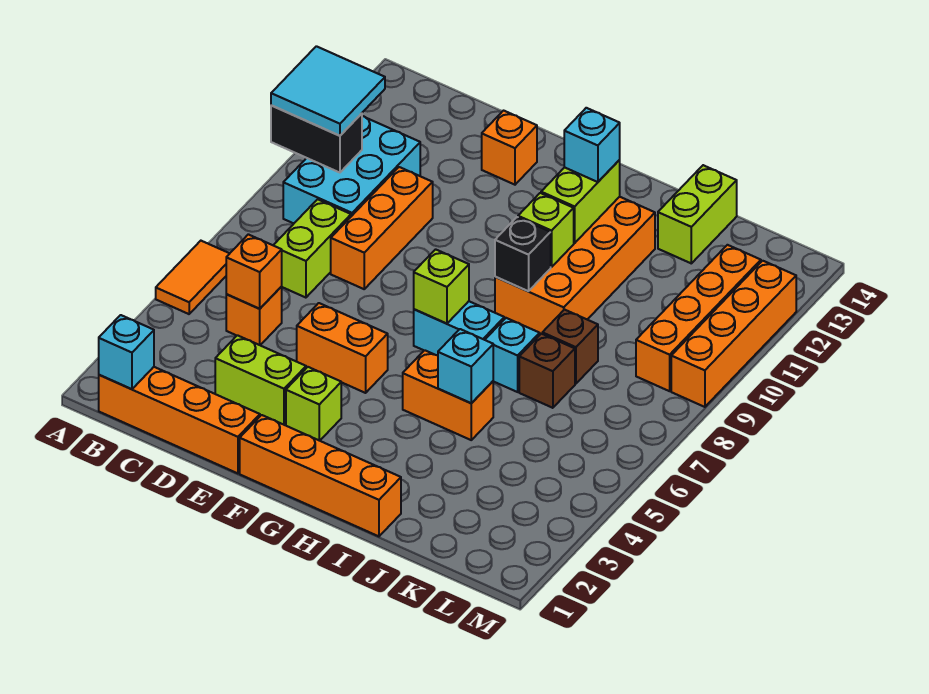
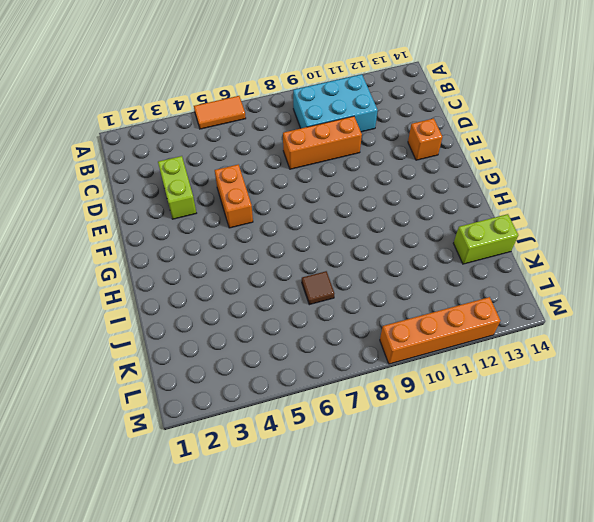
brown tile J7 level 1 -> brown brick J7 level 1
none -> orange brick B1:E1 level 1
none -> orange brick C5 level 1
none -> lime brick C7:C8 level 1
none -> orange brick F1:I1 level 1

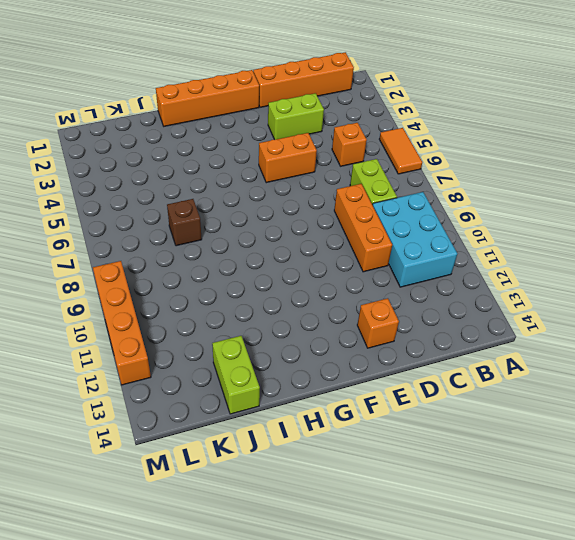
none -> lime brick F3 level 1
none -> cyan brick G7:H7 level 1
none -> orange brick H5:I5 level 1
none -> orange brick H9:I12 level 1

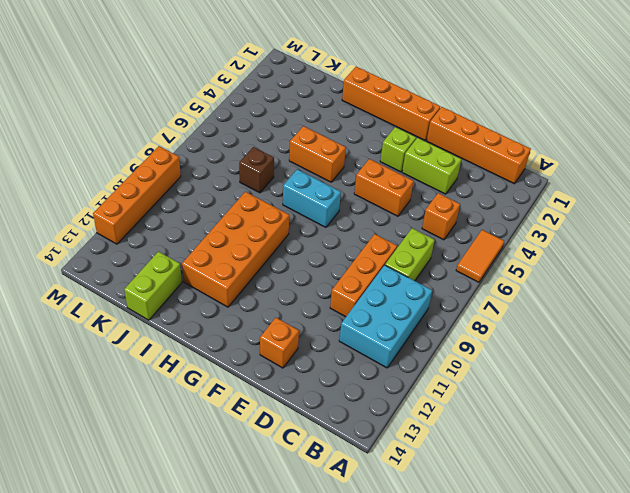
none -> cyan brick I7 level 1
none -> brown brick J8 level 1
none -> orange brick L9:L12 level 1
none -> black brick A10:B10 level 2

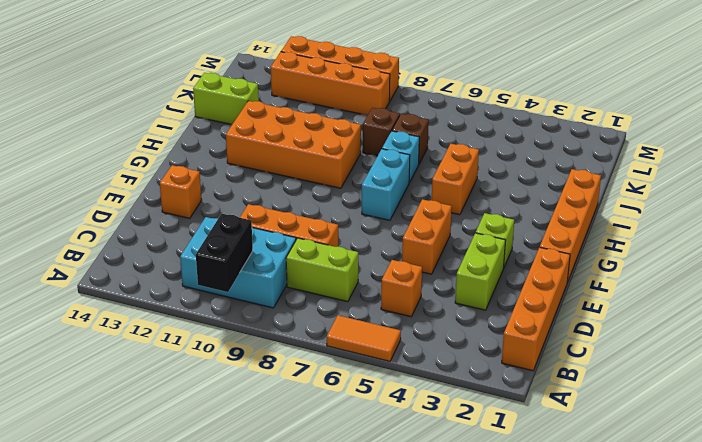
none -> cyan brick B1 level 2
none -> orange brick C5 level 2
none -> lime brick G7 level 2
none -> black brick H9 level 2

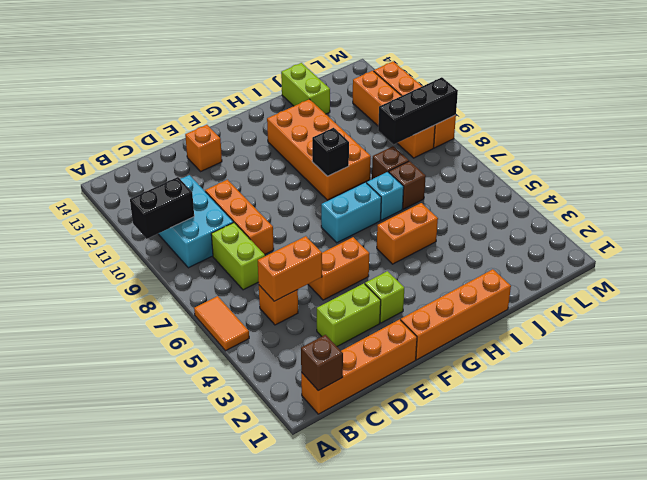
brown brick B1 level 2 -> cyan brick B1 level 2
orange brick C5:D5 level 2 -> orange brick C5 level 2
black brick K9:M9 level 2 -> none
none -> lime brick G7 level 2
none -> lime brick H10 level 2
none -> lime brick H11:H12 level 2
none -> cyan brick I5 level 2

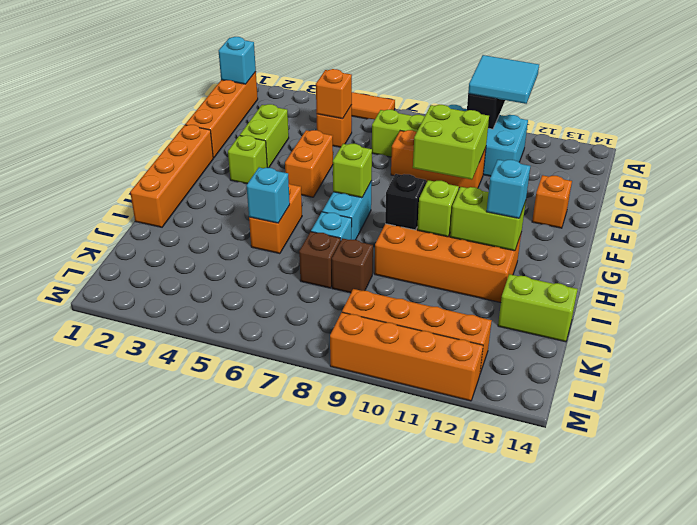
lime brick D9:E10 level 2 -> none

